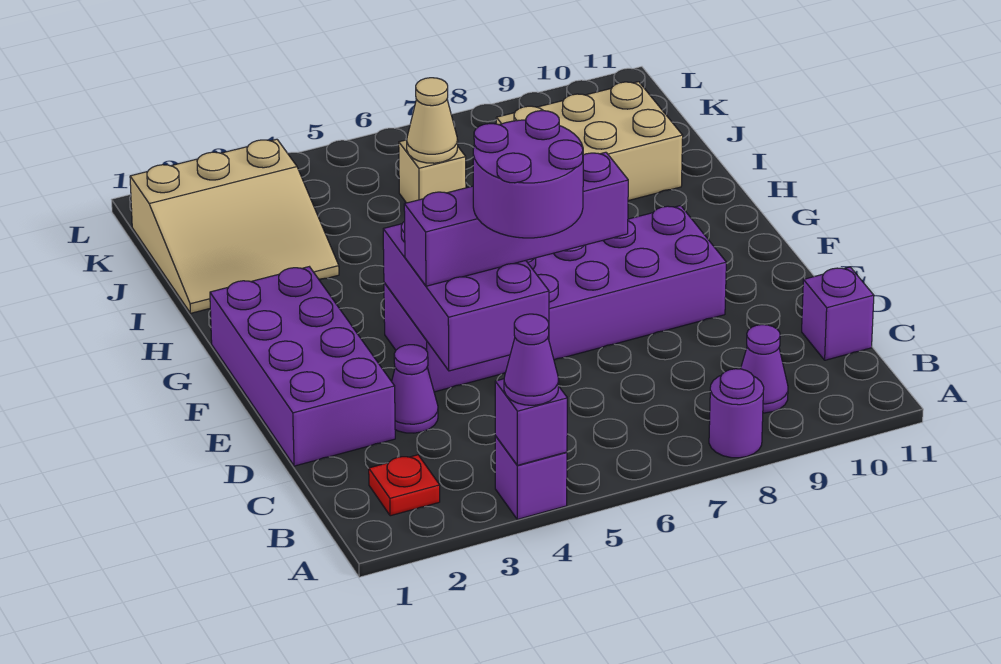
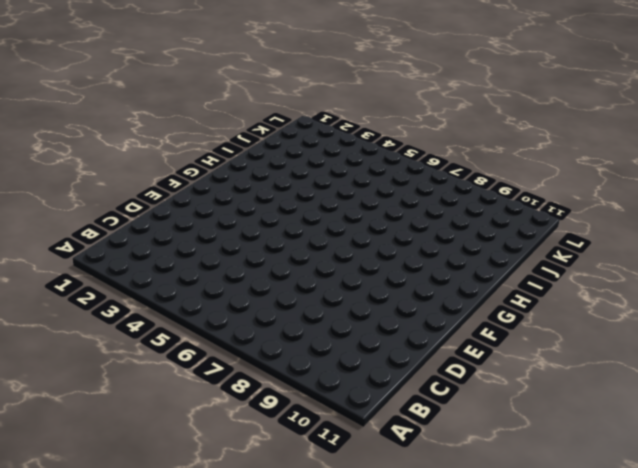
none -> purple brick A4 level 1
none -> purple round brick A8 level 1
none -> red plate B2 level 1

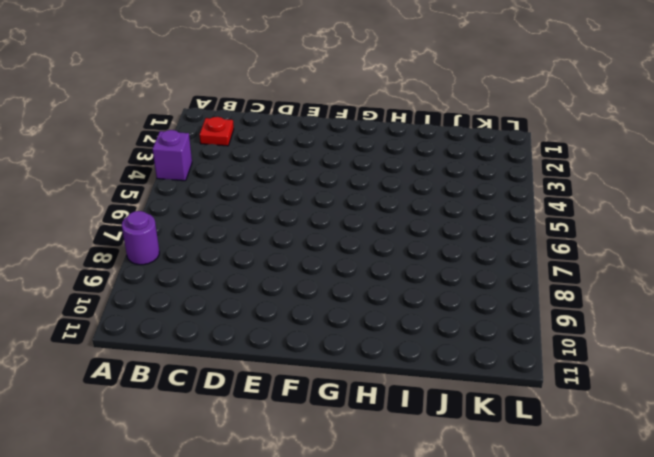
none -> purple cone B9 level 1
none -> purple brick C11 level 1
none -> purple brick D1:G2 level 1

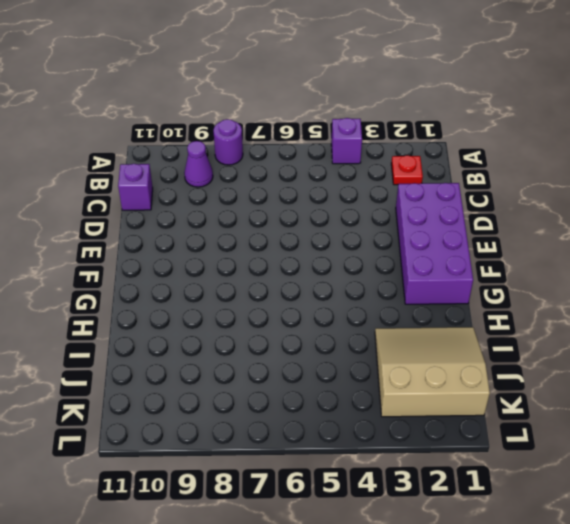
none -> purple cone D3 level 1
none -> purple brick E4:F9 level 1
none -> tan brick I8:J10 level 1

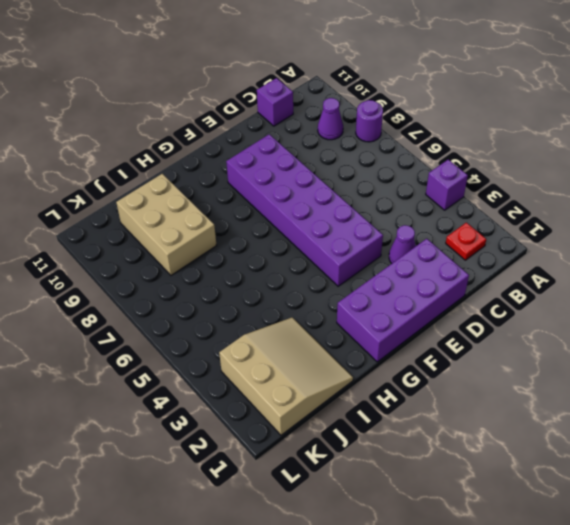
none -> tan brick J6 level 1
none -> purple brick A4 level 2
none -> purple brick D4:F5 level 2

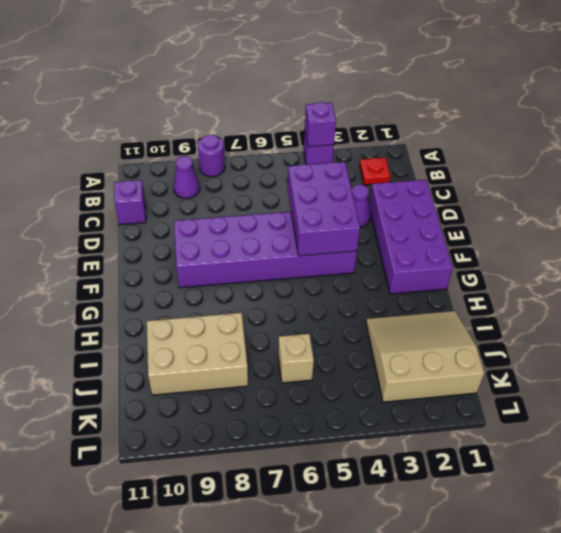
none -> tan cone J6 level 2
none -> purple cone A4 level 3
none -> purple brick E4:E7 level 3

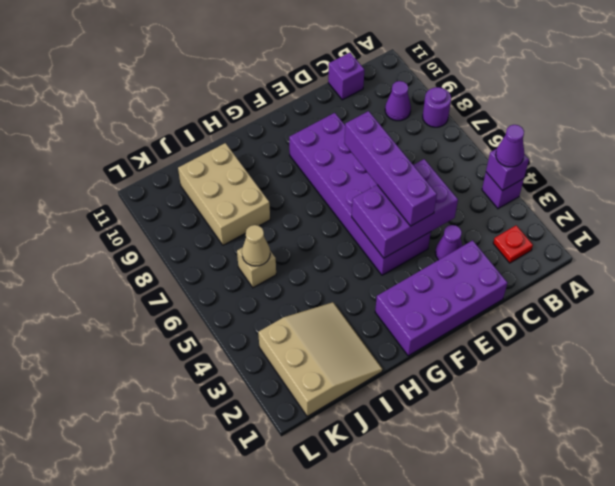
none -> purple round brick D5:E6 level 4

